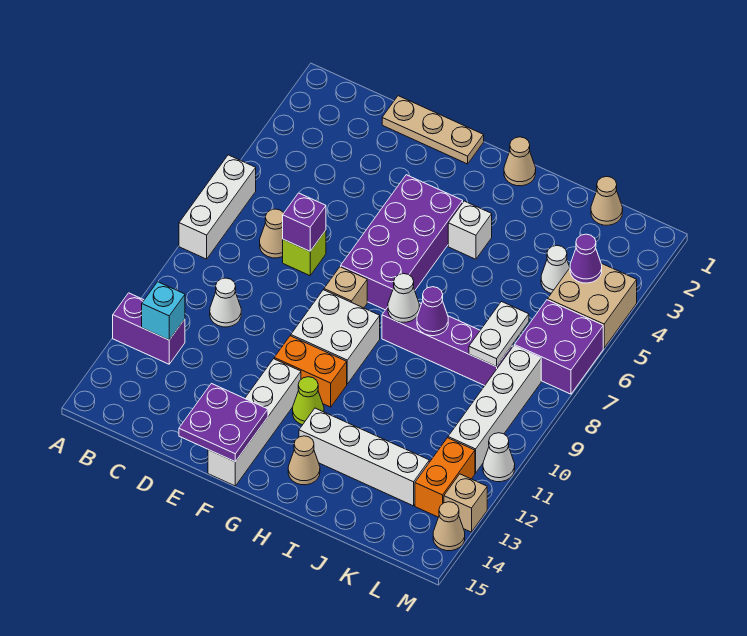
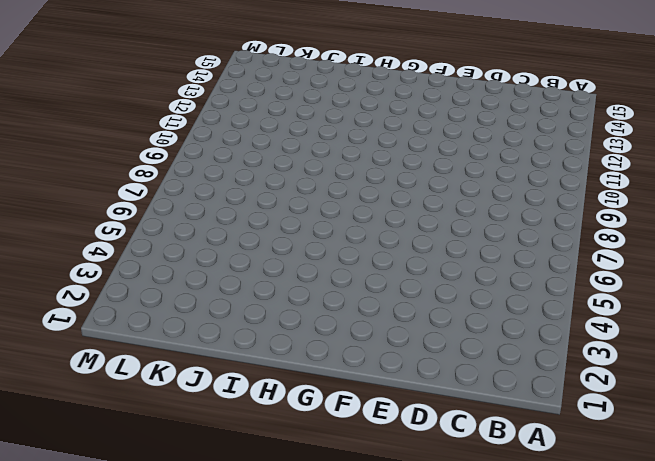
none -> white brick A6:A8 level 1
none -> purple brick A12:B12 level 1
none -> tan cone C7 level 1
none -> white cone C10 level 1

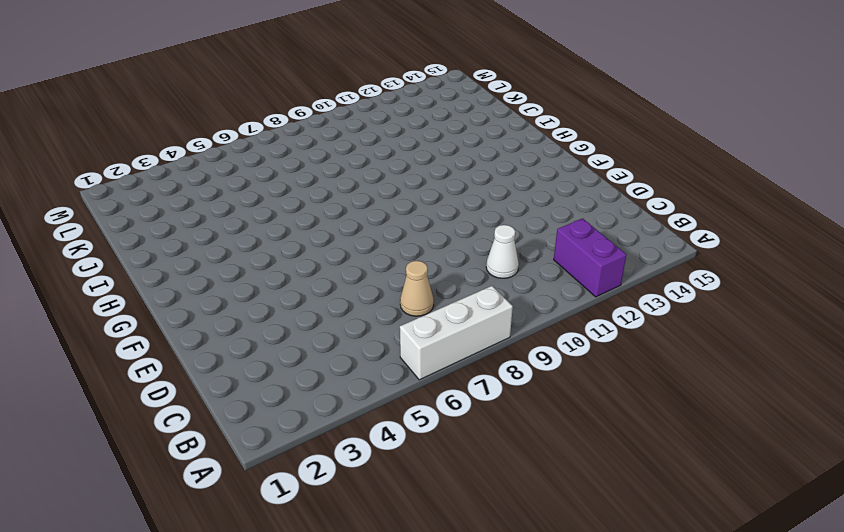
none -> tan plate D1:F1 level 1
none -> lime brick D7 level 1
none -> purple brick F4:G7 level 1
none -> tan brick F8 level 1

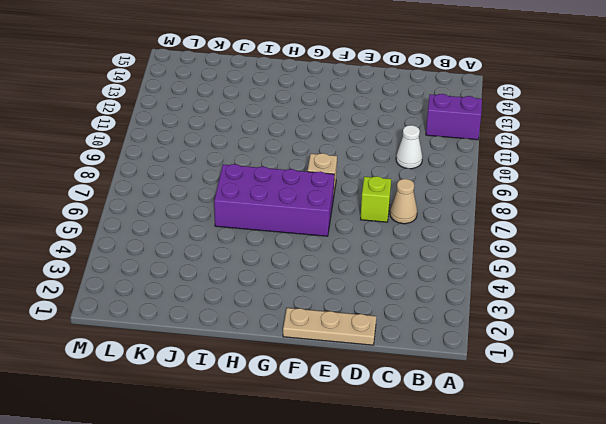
purple brick F6:I7 level 1 -> purple brick F4:G7 level 1
none -> white brick A6:A8 level 1
none -> white brick F9:G10 level 1
none -> orange brick F11:G11 level 1
none -> white brick F12:F15 level 1

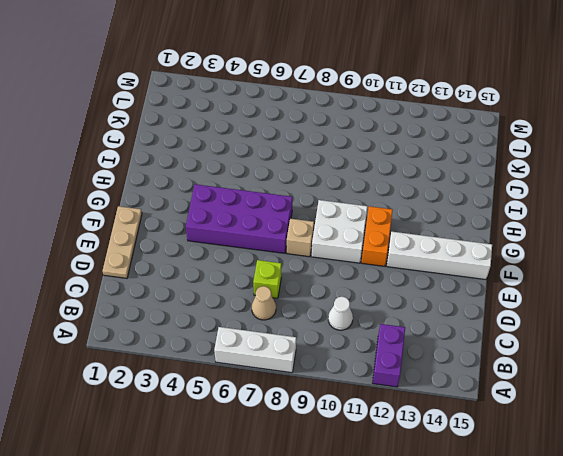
none -> lime cone G12 level 1
none -> tan cone H1 level 1
none -> white brick H4 level 1
none -> purple brick H8:K8 level 1

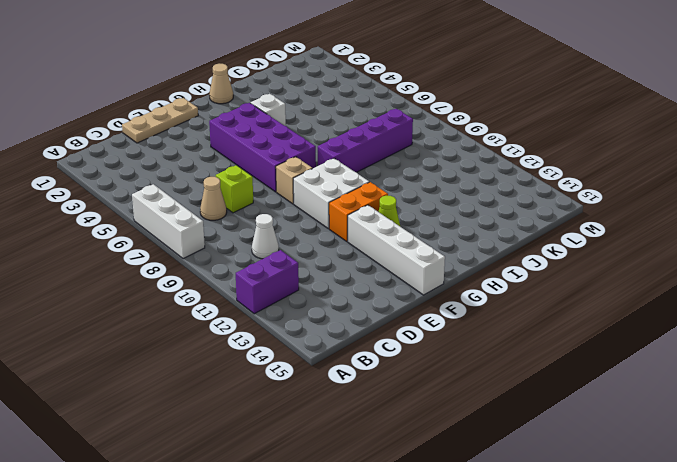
none -> white brick H13:K13 level 1
none -> tan cone H14 level 1
none -> tan cone K1 level 1
none -> white cone K4 level 1

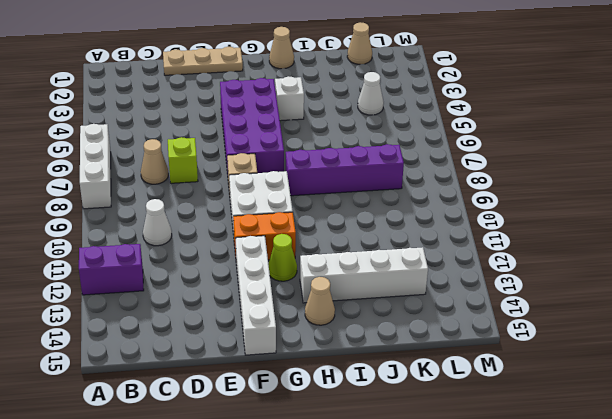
none -> tan brick L4:M5 level 1
none -> purple brick L6:M7 level 1
none -> white brick L8:L11 level 1
none -> orange brick L12:L13 level 1

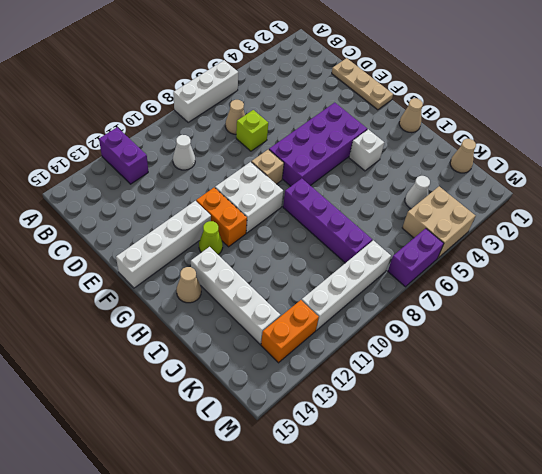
purple brick M6:M7 level 1 -> purple brick L6:M7 level 1
none -> white cone M11 level 1
none -> tan brick M13 level 1
none -> tan cone M14 level 1
none -> cyan brick B12 level 2

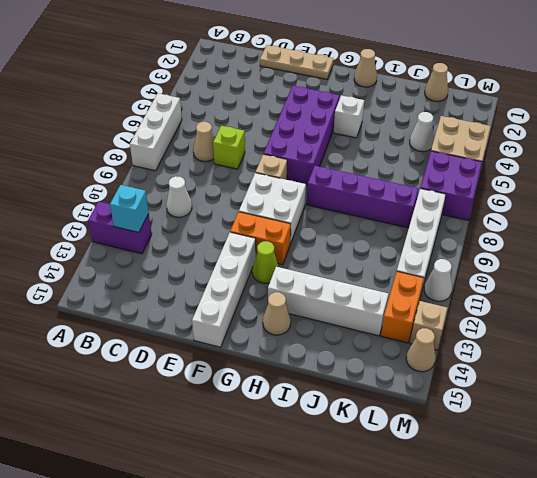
none -> purple brick D7 level 2
none -> purple plate E14:F15 level 2
none -> white cone H8 level 2
none -> purple cone I8 level 2

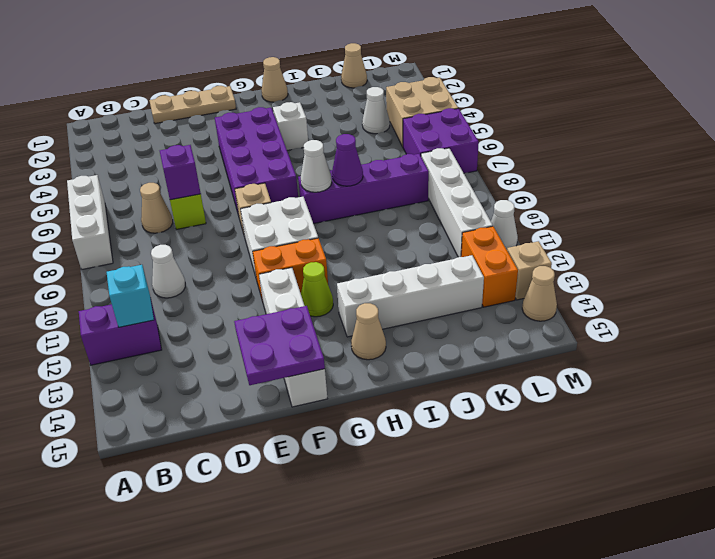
none -> white plate K7:K8 level 2
none -> purple cone L4 level 2

